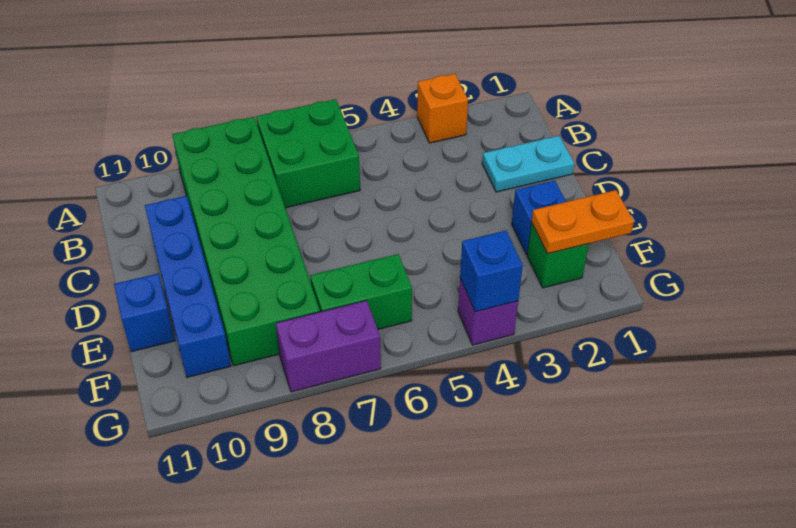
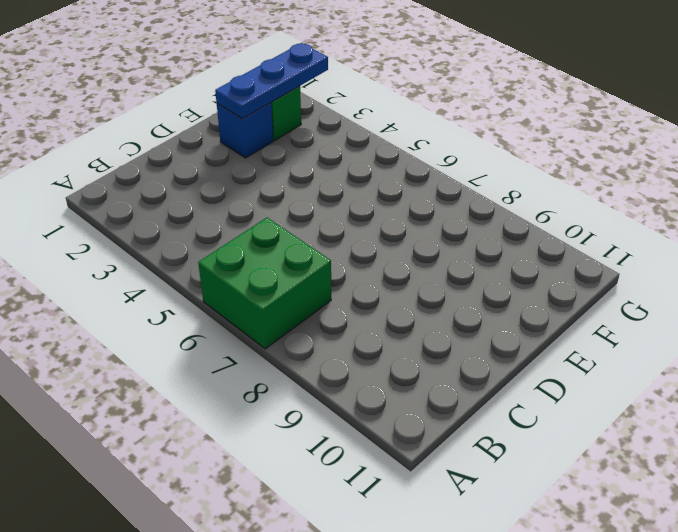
blue plate E2:G2 level 2 -> orange plate F1:F2 level 2
none -> orange brick A3 level 1
none -> green brick A8:F9 level 1
none -> cyan plate C1:C2 level 1

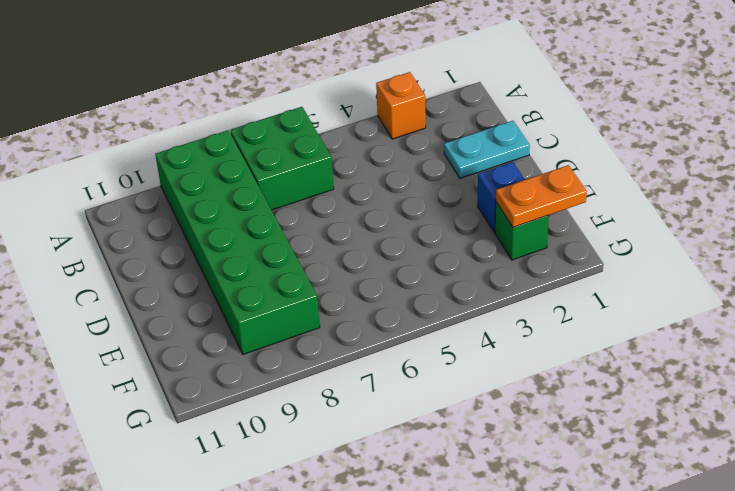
none -> blue brick C10:F10 level 1
none -> blue brick E11 level 1
none -> green brick F6:F7 level 1

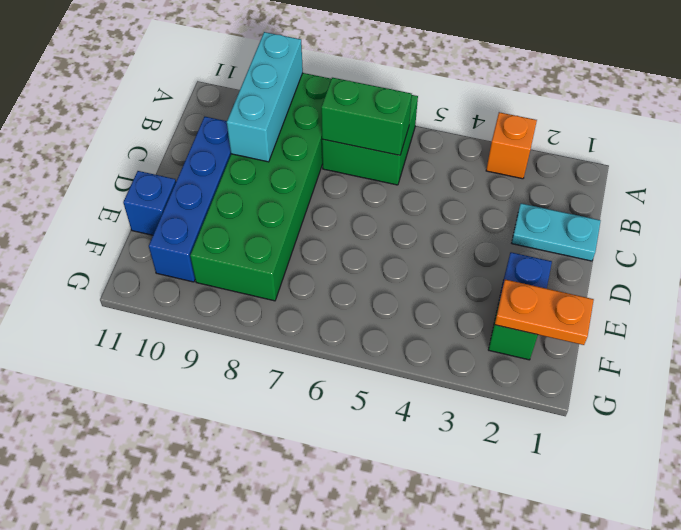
cyan brick A9:C9 level 2 -> none
green brick B6:B7 level 2 -> green brick F6:F7 level 1
none -> purple brick G4 level 1
none -> purple brick G7:G8 level 1
none -> blue brick G4 level 2

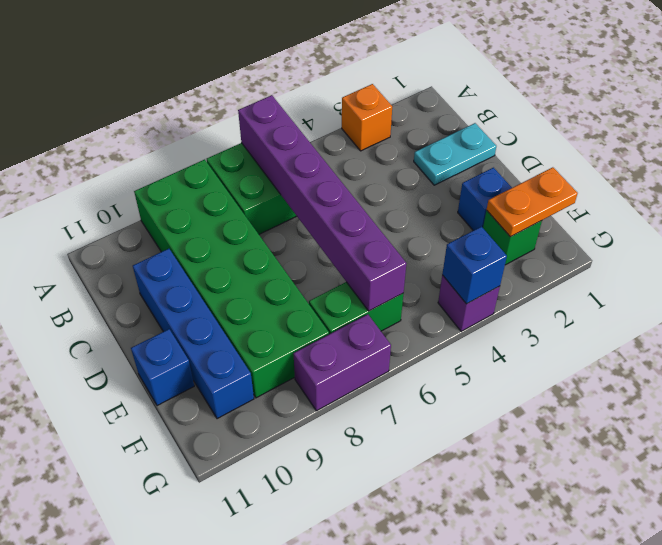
purple brick A6:F6 level 2 -> none

